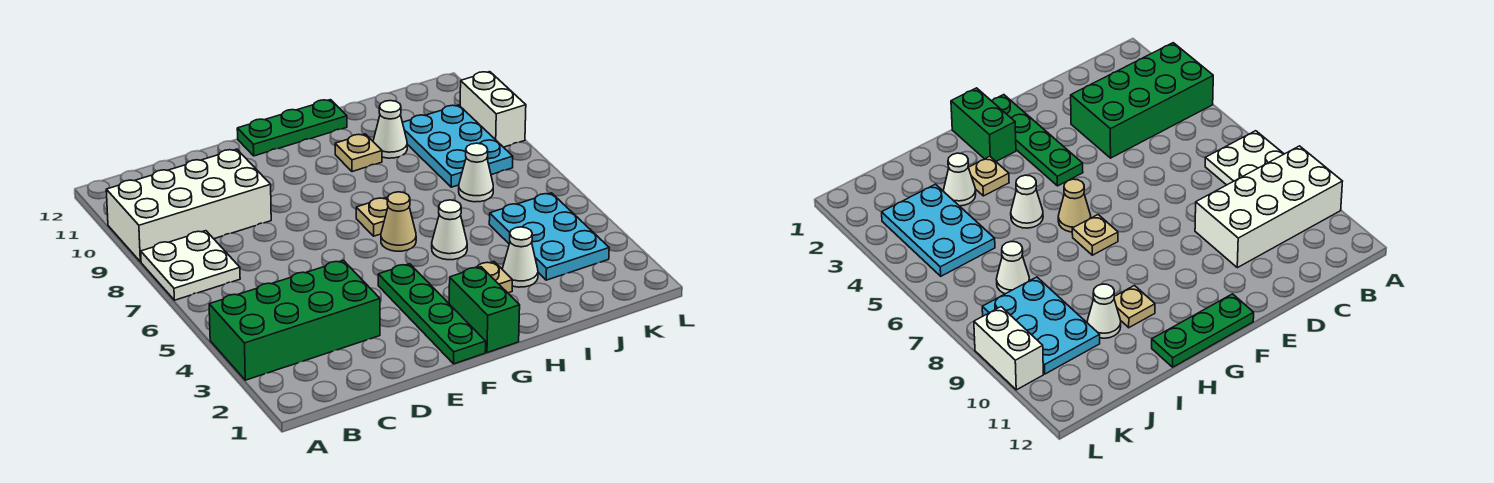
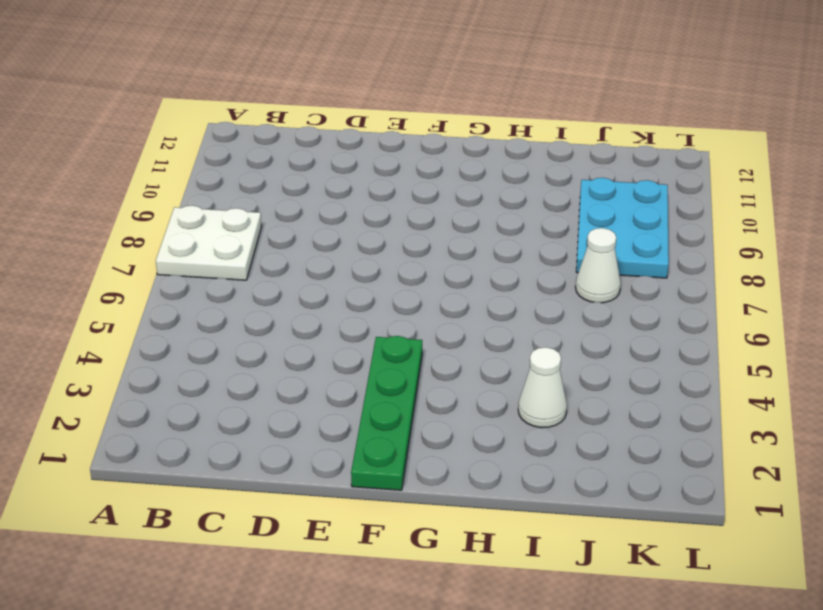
none -> green brick A3:D4 level 1
none -> white brick A9:D10 level 1
none -> green plate F12:H12 level 1

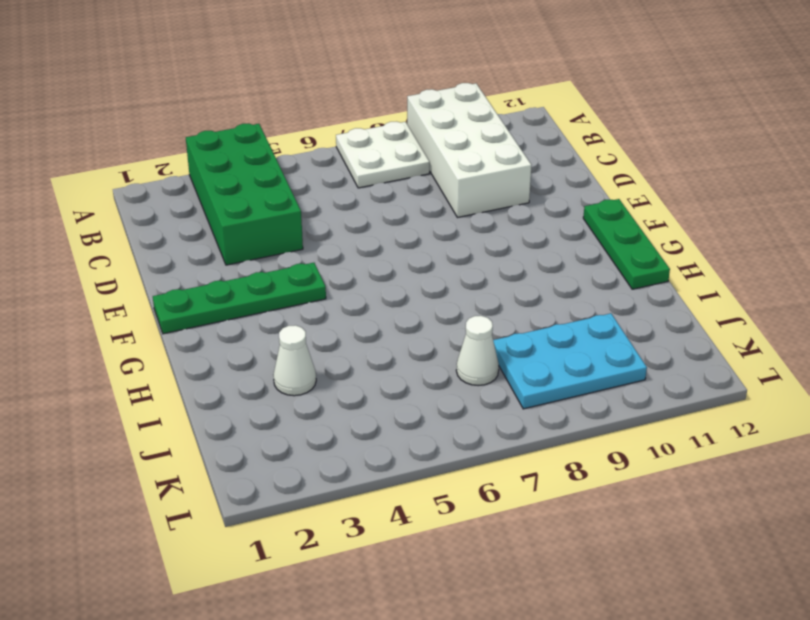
none -> green brick G1:G2 level 1
none -> tan cone G6 level 1
none -> tan plate G7 level 1

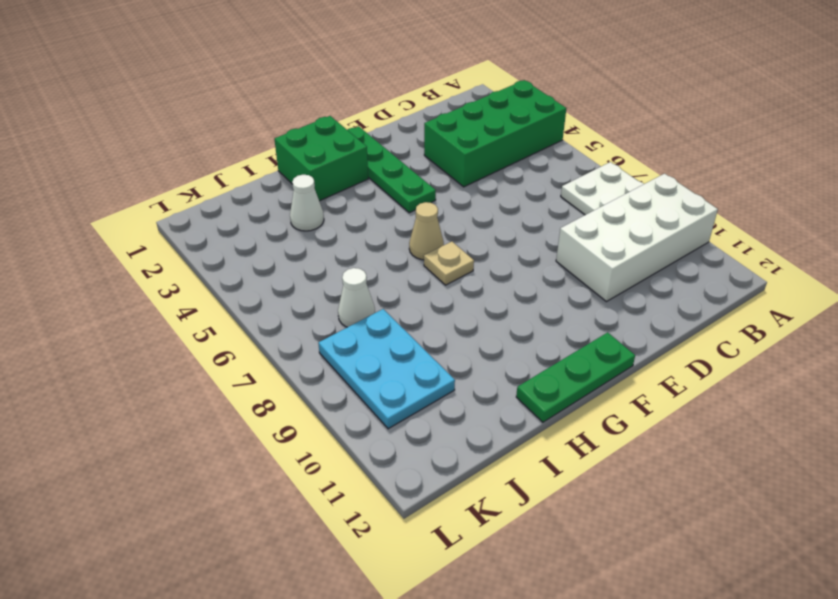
green brick G1:H2 level 1 -> green brick G1:G2 level 1
none -> tan plate H3 level 1
none -> white cone H5 level 1
none -> tan plate H10 level 1

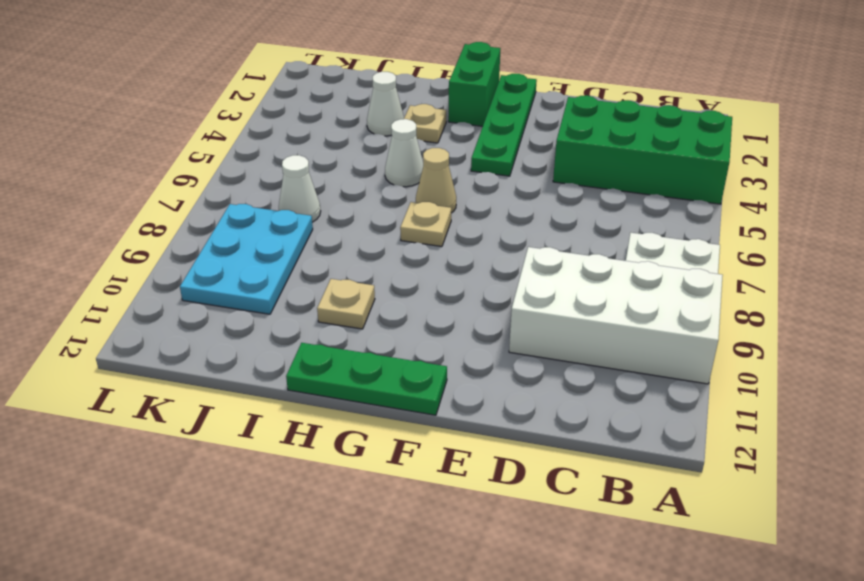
none -> white cone I10 level 1
none -> cyan plate J3:K5 level 1
none -> white brick L9:L10 level 1

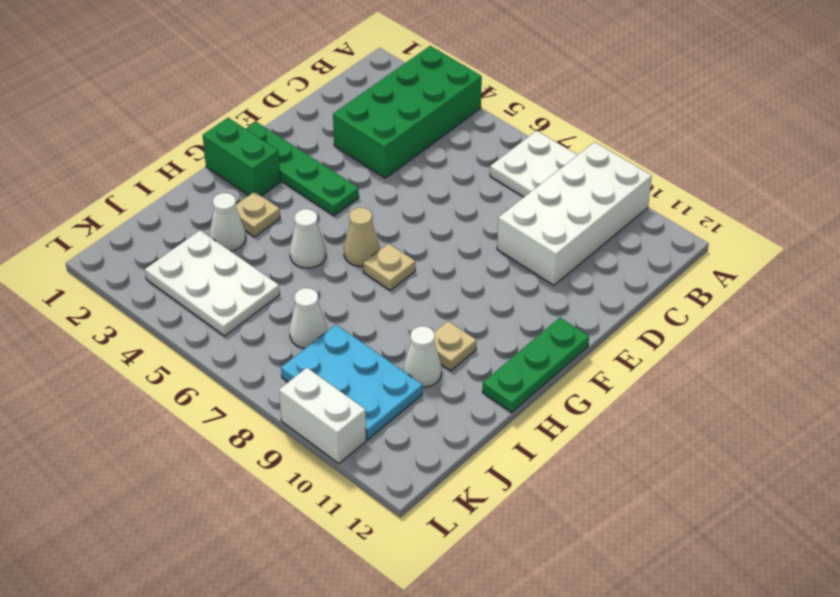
white plate J3:K5 level 1 -> cyan plate J3:K5 level 1

